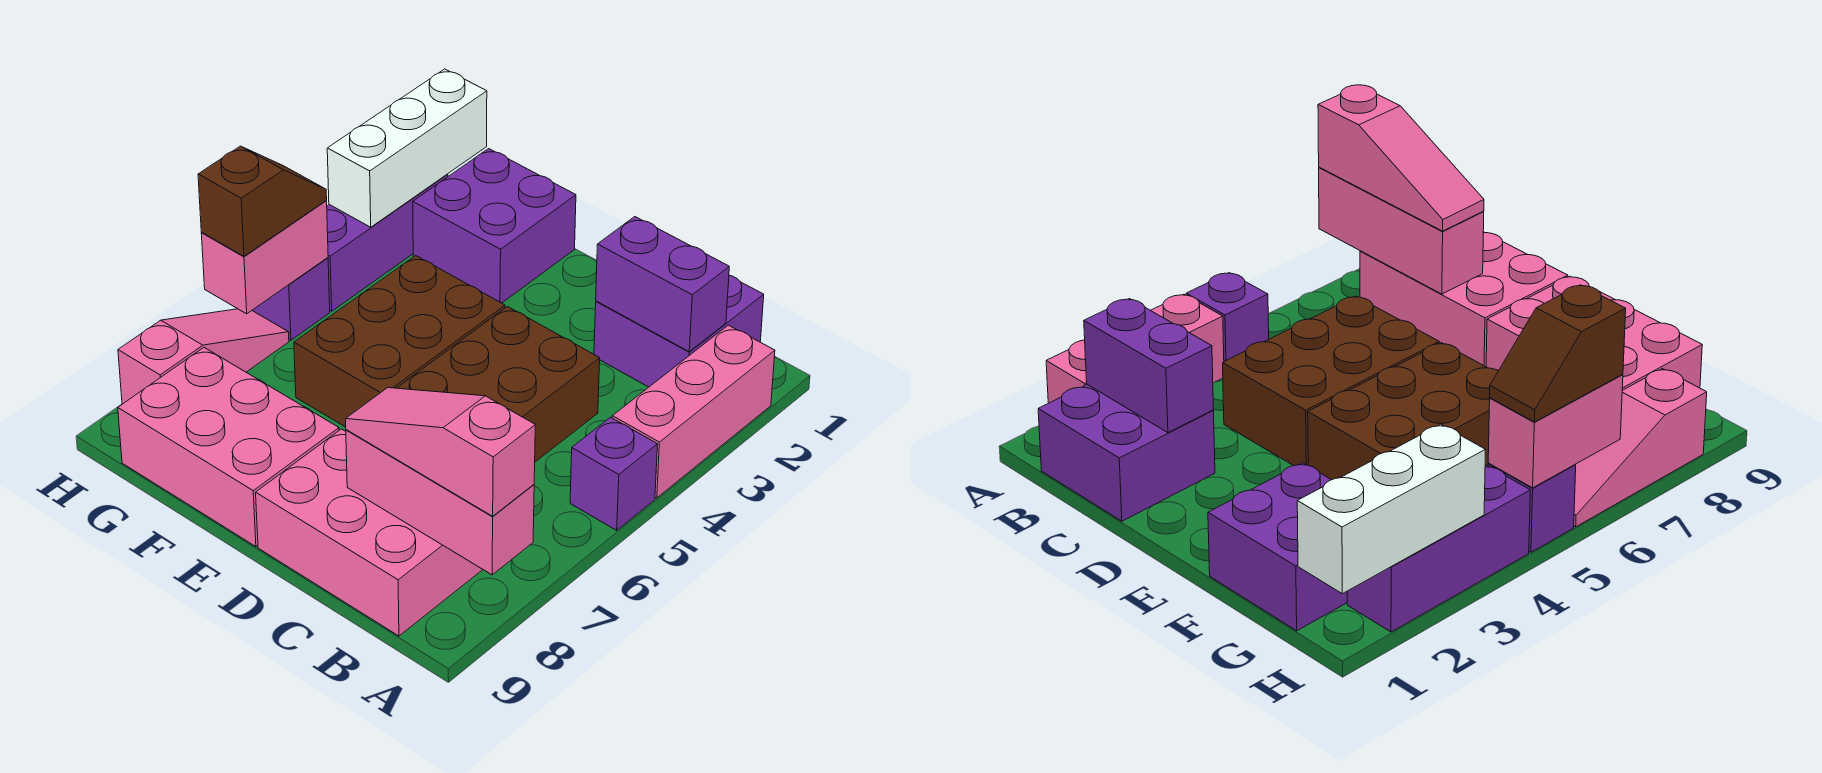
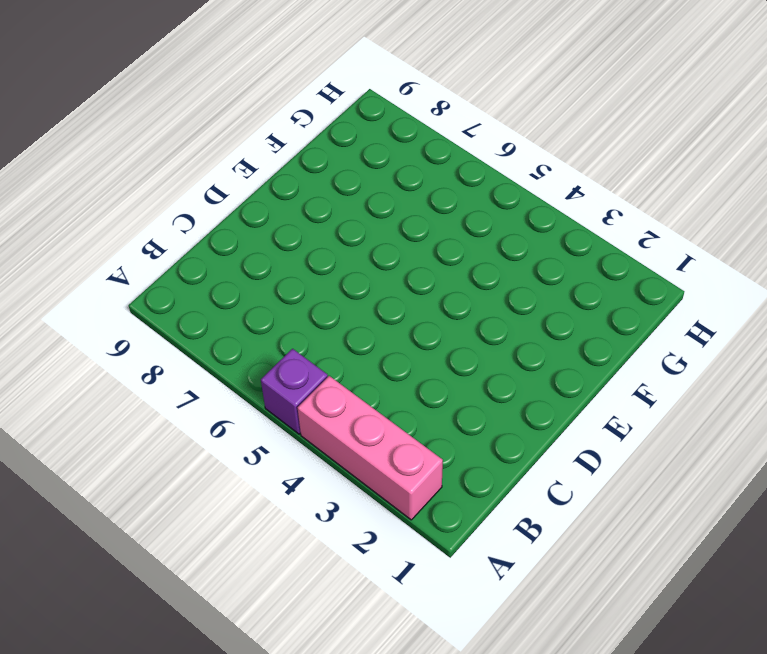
none -> purple brick B1:C2 level 1
none -> pink brick B8:D9 level 1
none -> brown brick C4:D6 level 1

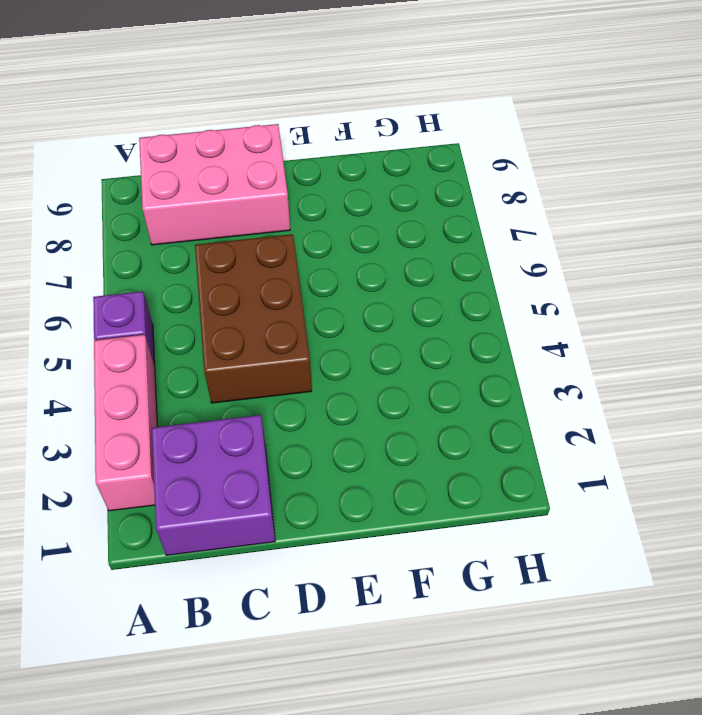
none -> brown brick E4:F6 level 1
none -> pink brick E8:G9 level 1
none -> purple brick F1:G2 level 1

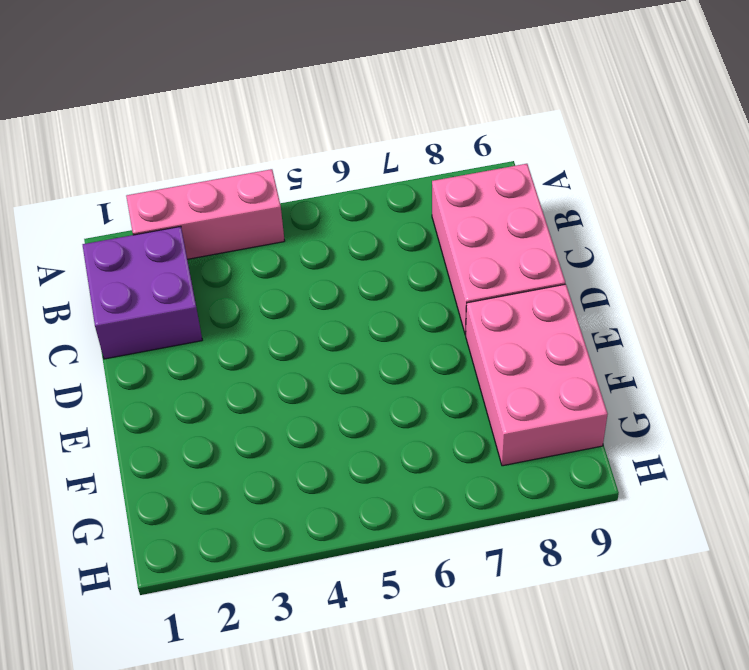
none -> purple brick A5 level 1
none -> brown brick C4:D6 level 1
none -> brown brick E4:F6 level 1

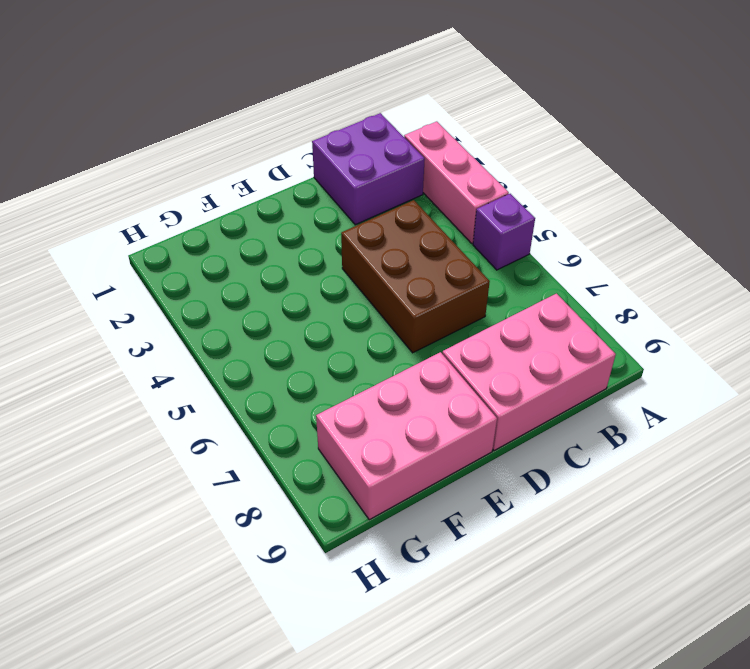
none -> brown brick E4:F6 level 1
none -> purple brick F1:G2 level 1
none -> purple brick H2:H4 level 1

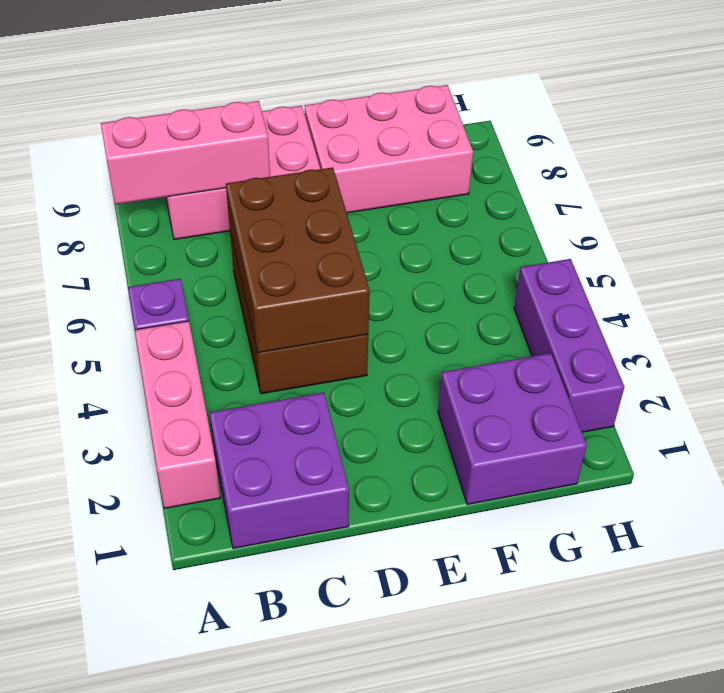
brown brick C4:D6 level 2 -> brown brick E4:F6 level 1
none -> purple brick H5 level 1
none -> pink slope H6:H8 level 1 top 8
none -> purple brick B2:C2 level 2

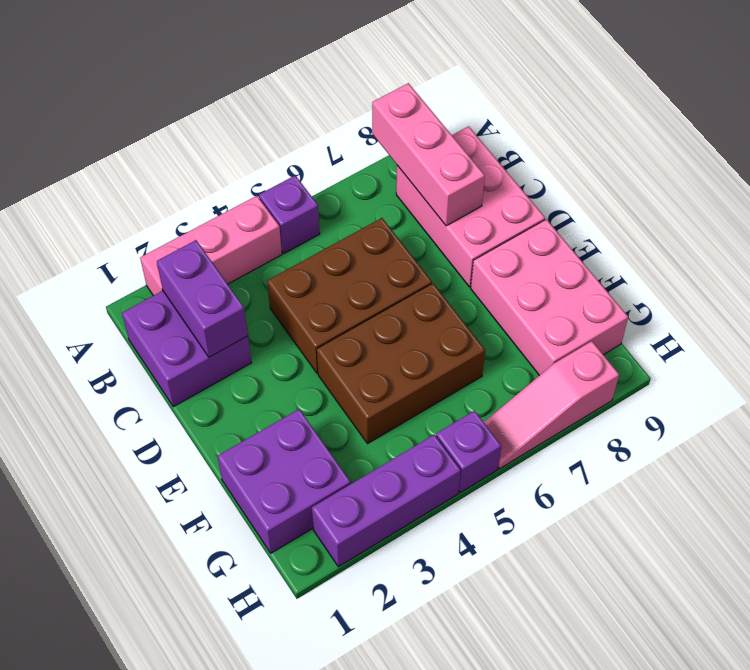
none -> white brick H1:H3 level 2
none -> pink brick H5:H6 level 2
none -> pink slope A8:C8 level 3 top A

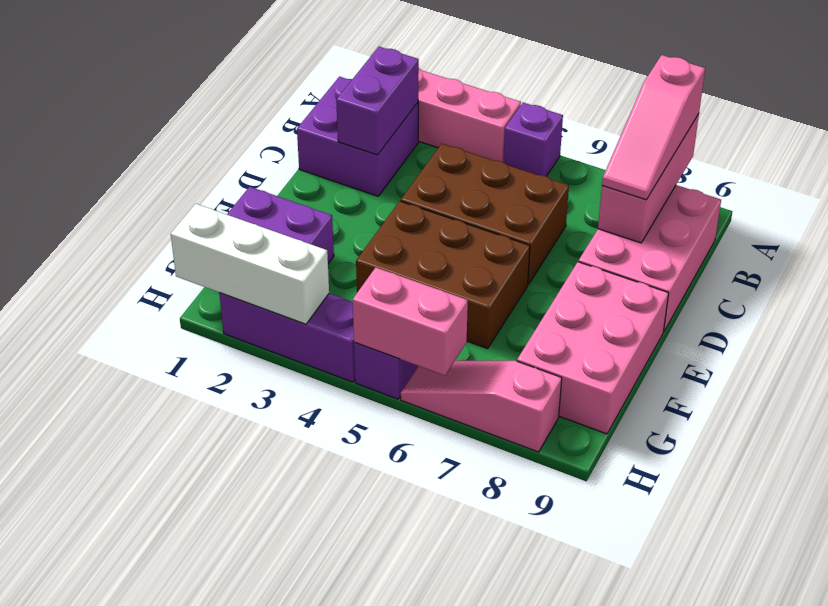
none -> brown slope H5:H6 level 3 top 6

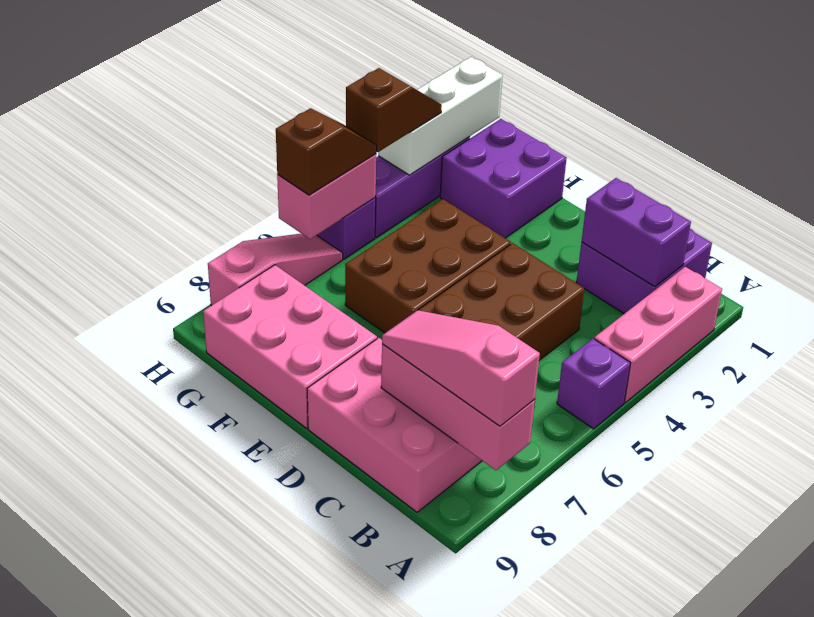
brown slope H3:H4 level 3 top 4 -> none

